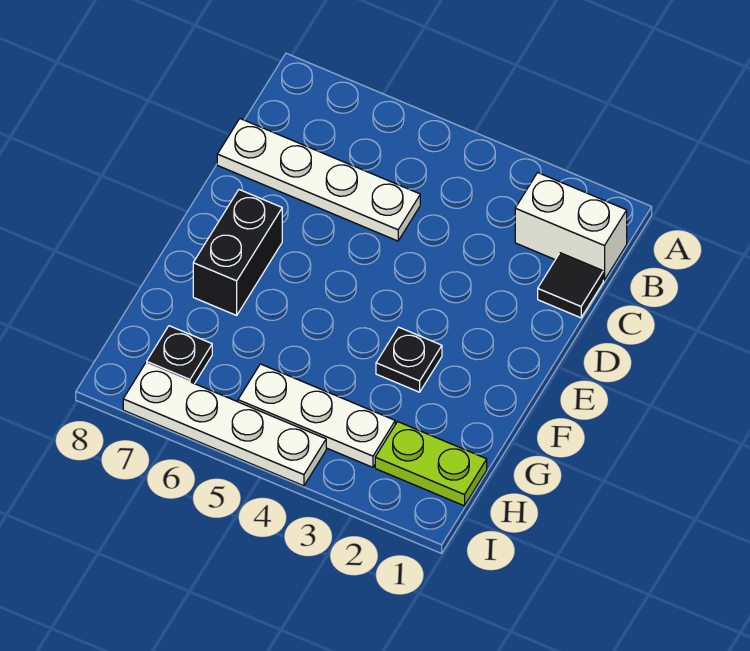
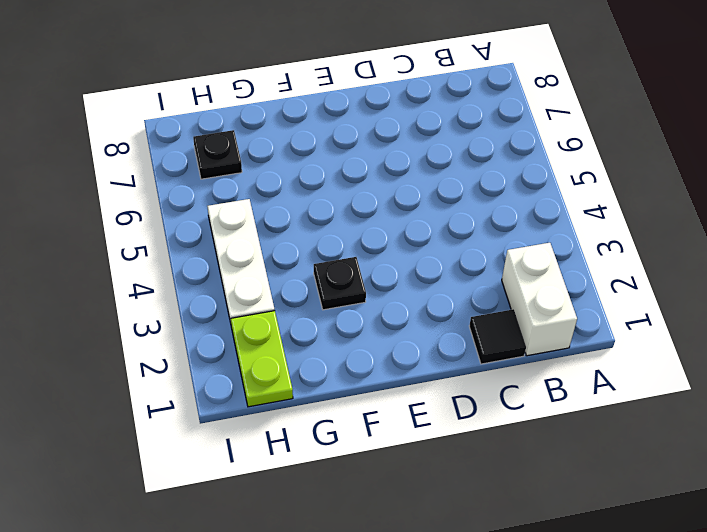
none -> white plate C5:C8 level 1
none -> black brick E7:F7 level 1

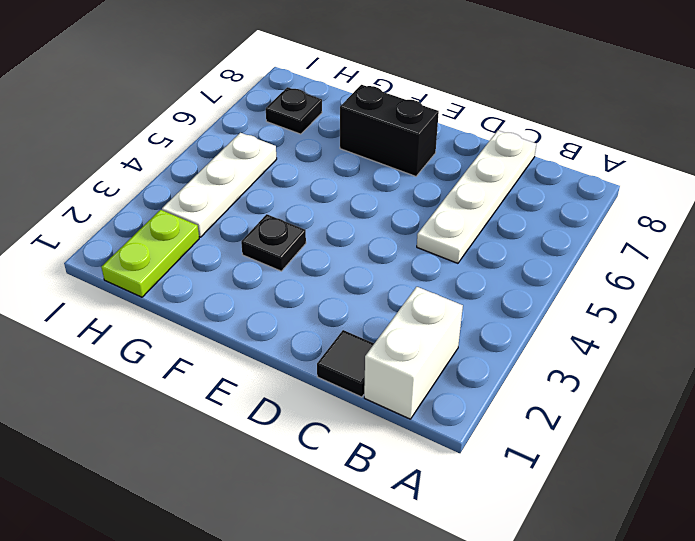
none -> white plate I4:I7 level 1

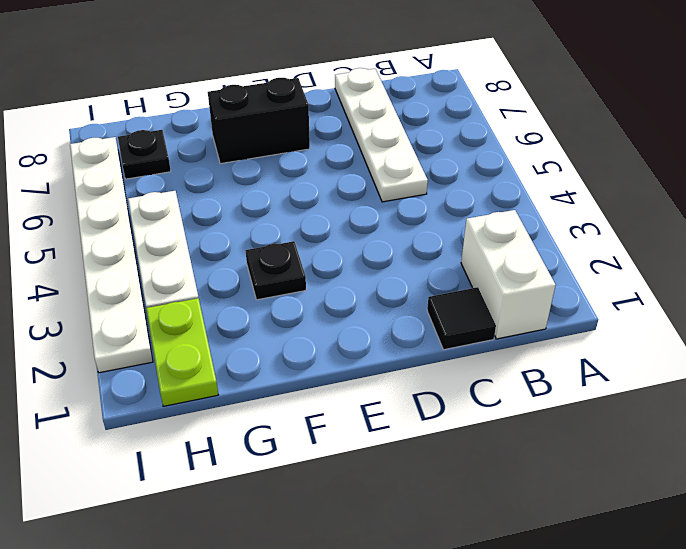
white plate I2:I7 level 1 -> white plate I4:I7 level 1

